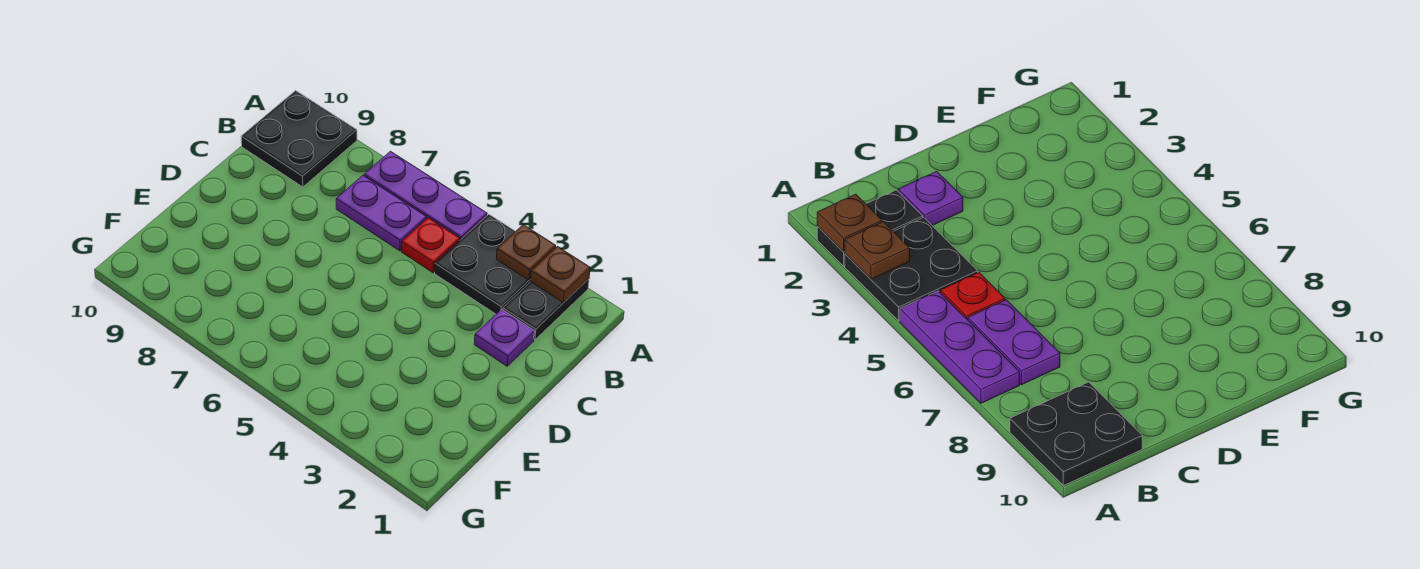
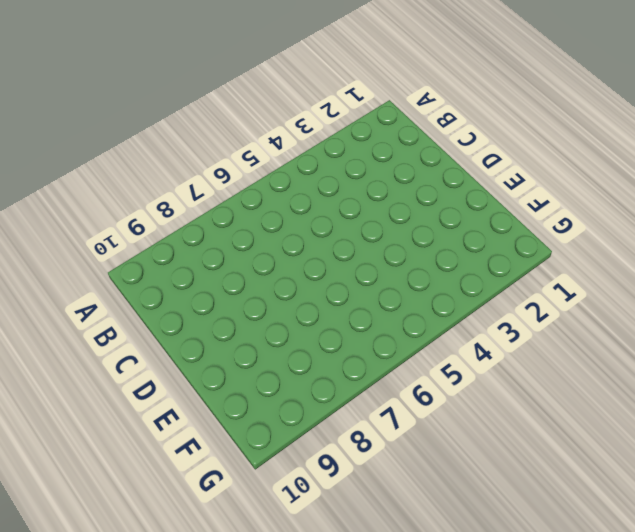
none -> black plate A2:B2 level 1
none -> black plate A3:B4 level 1

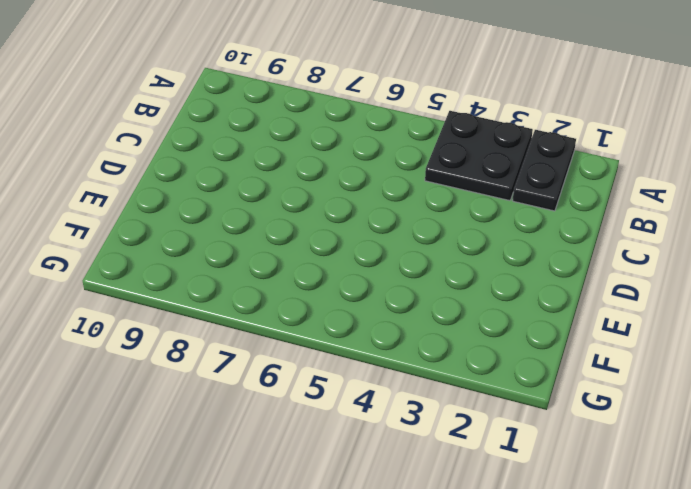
none -> purple plate A5:A7 level 1
none -> black plate A9:B10 level 1

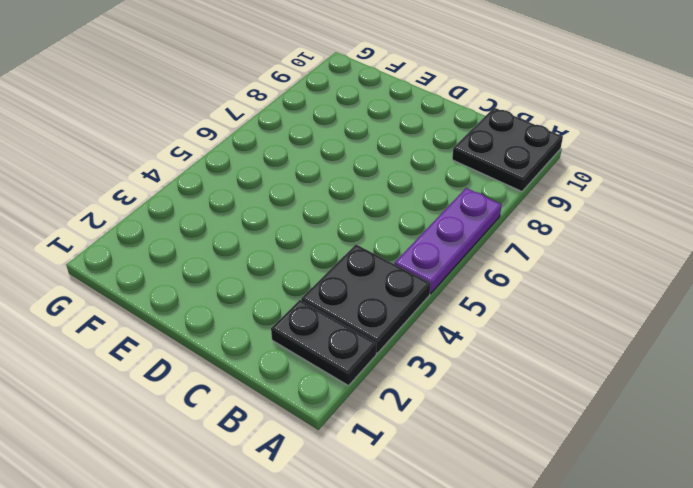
none -> red plate B5 level 1
none -> purple plate B6:B7 level 1

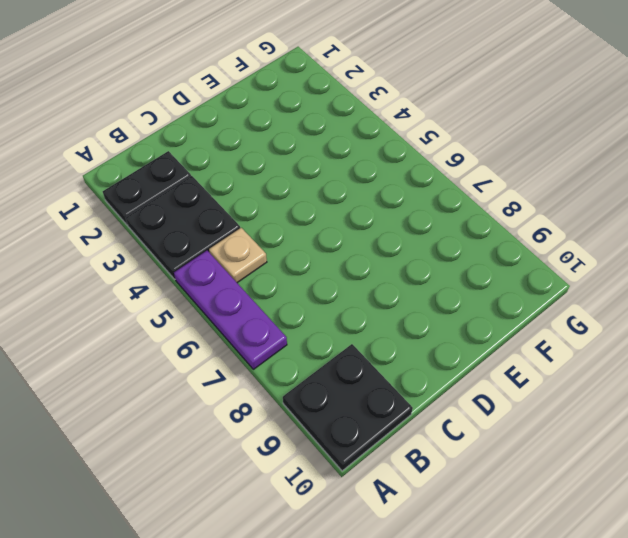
tan plate B5 level 1 -> red plate B5 level 1
none -> purple plate B6:B7 level 1
none -> purple plate C2 level 1

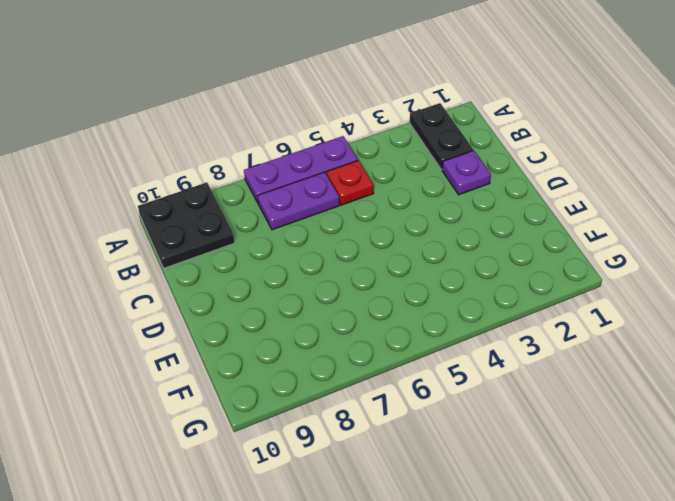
none -> black plate A3:B4 level 1
none -> brown plate A2 level 2

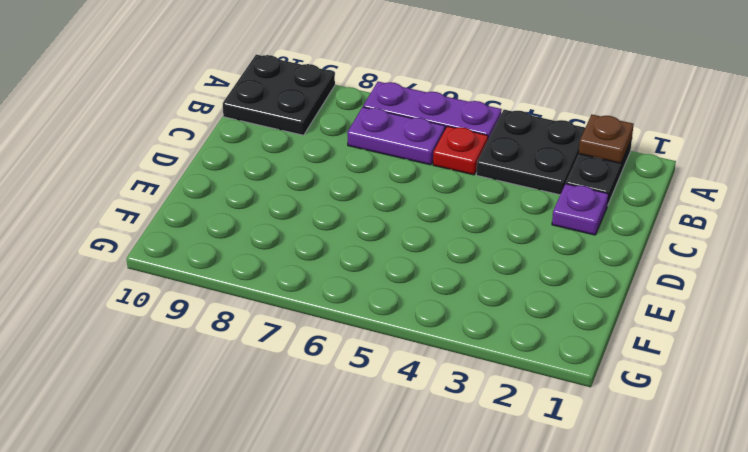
none -> brown plate A3 level 2

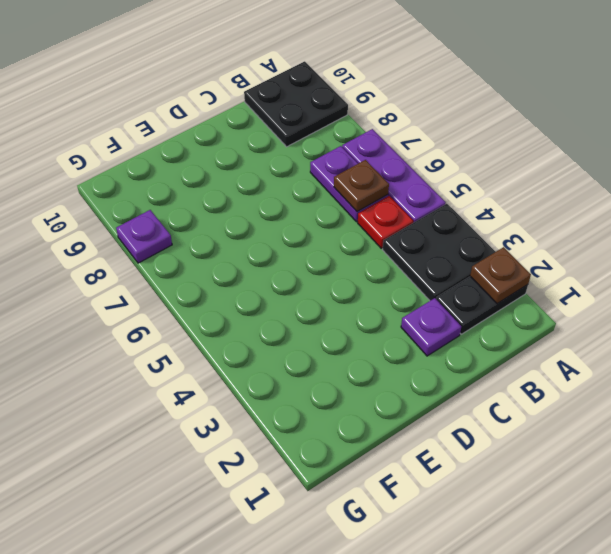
brown plate B6 level 2 -> brown plate A3 level 2
purple plate G8 level 1 -> none

